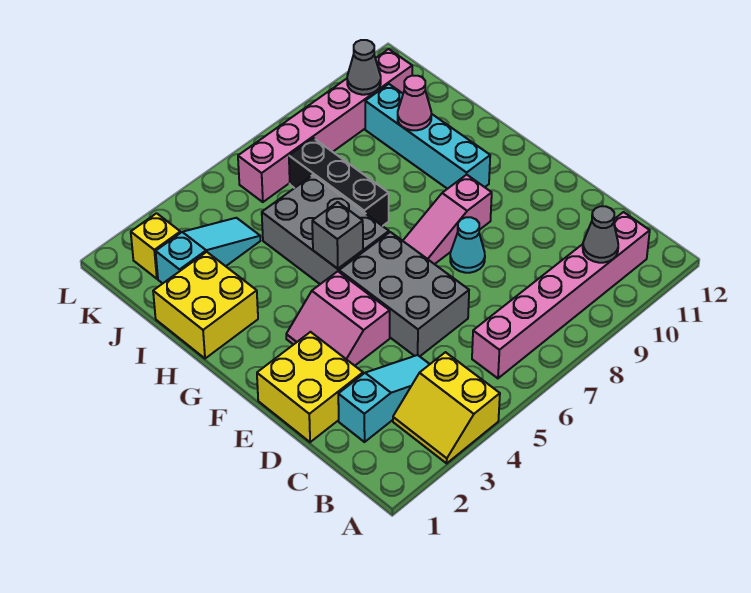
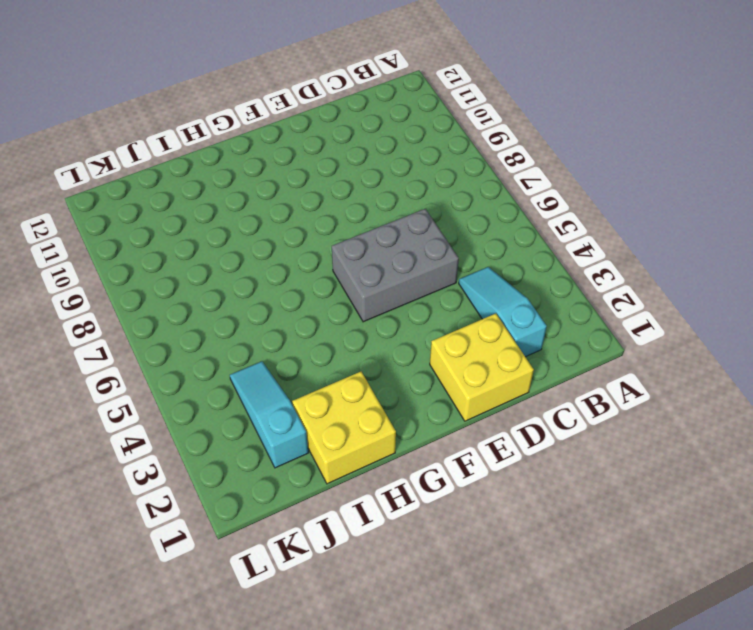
none -> yellow slope A3:B4 level 1 top 4
none -> pink brick B6:B11 level 1
none -> pink slope E3:F4 level 1 top 4

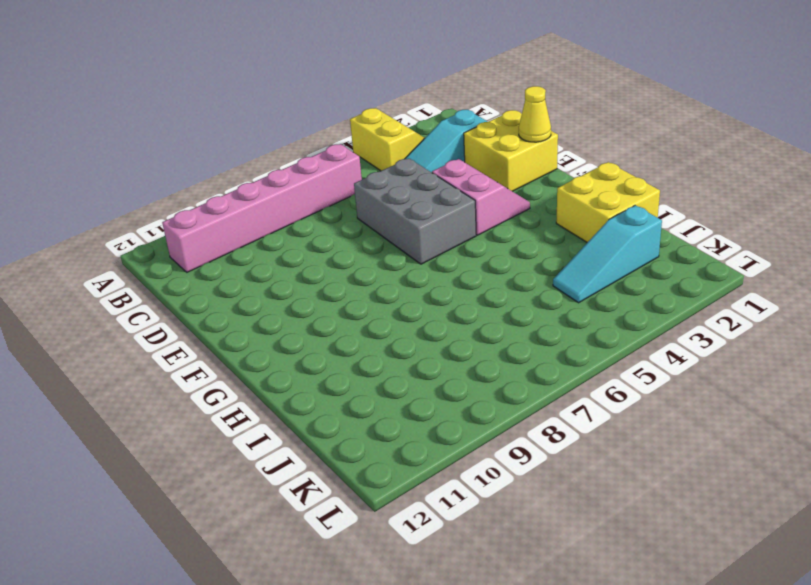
yellow cone E1 level 2 -> none
none -> cyan cone E8 level 1
none -> pink slope F7:F9 level 1 top 9
none -> grey brick G5:I6 level 1

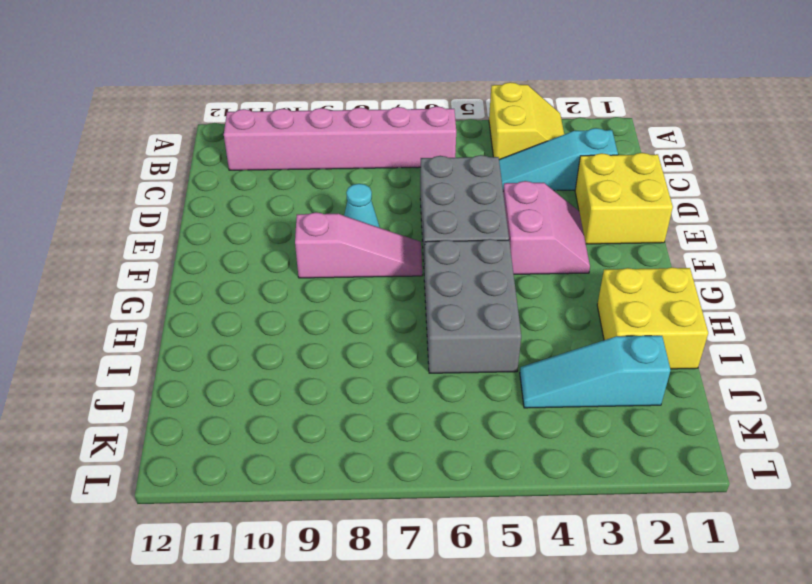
none -> cyan brick G10:J10 level 1
none -> black brick H7:J7 level 1
none -> yellow brick K2 level 1

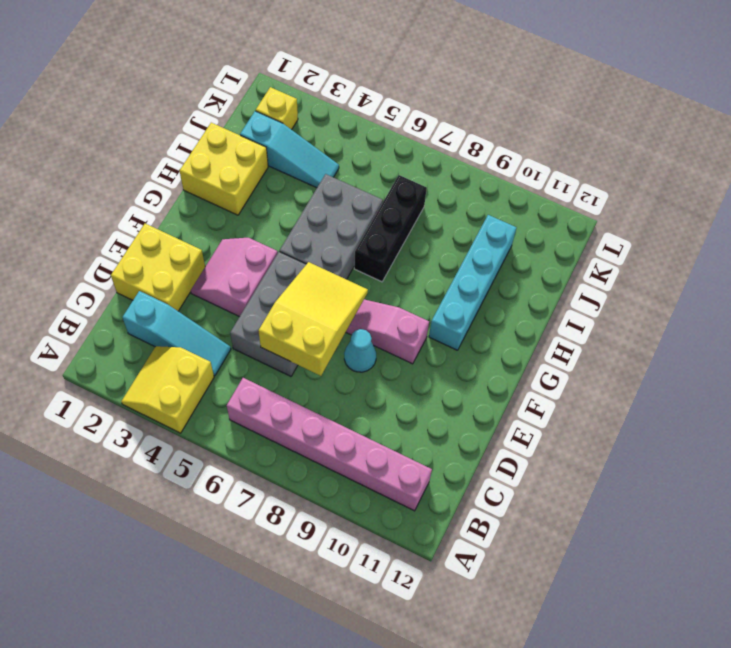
yellow slope D6:F7 level 2 top D -> none
none -> pink brick K6:K11 level 1
none -> grey cone B10 level 2
none -> grey brick G5 level 2

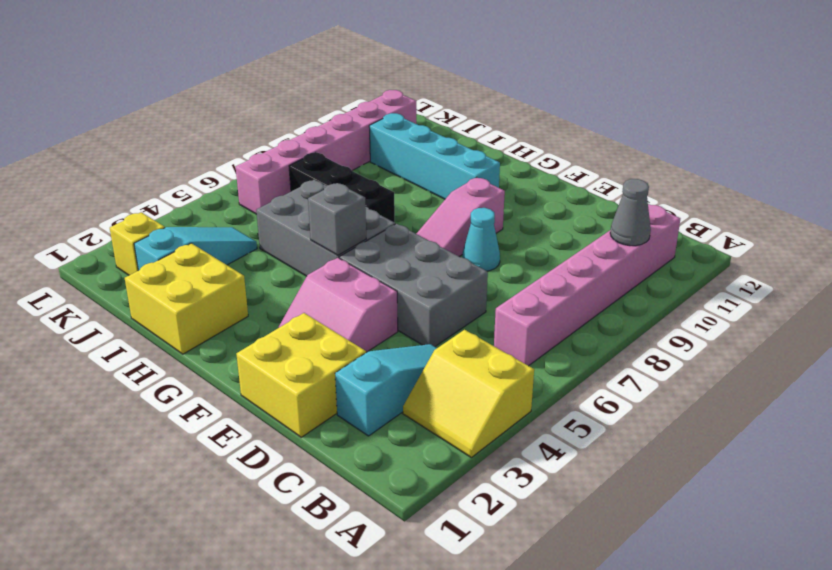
none -> pink cone I10 level 2
none -> grey cone K10 level 2

